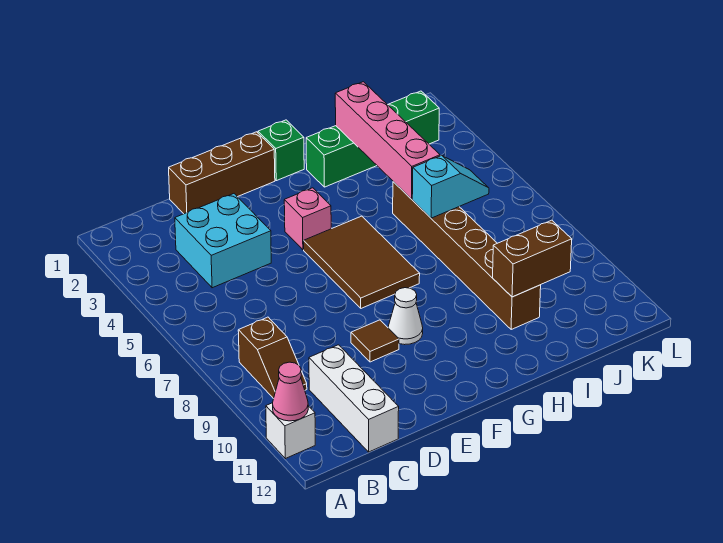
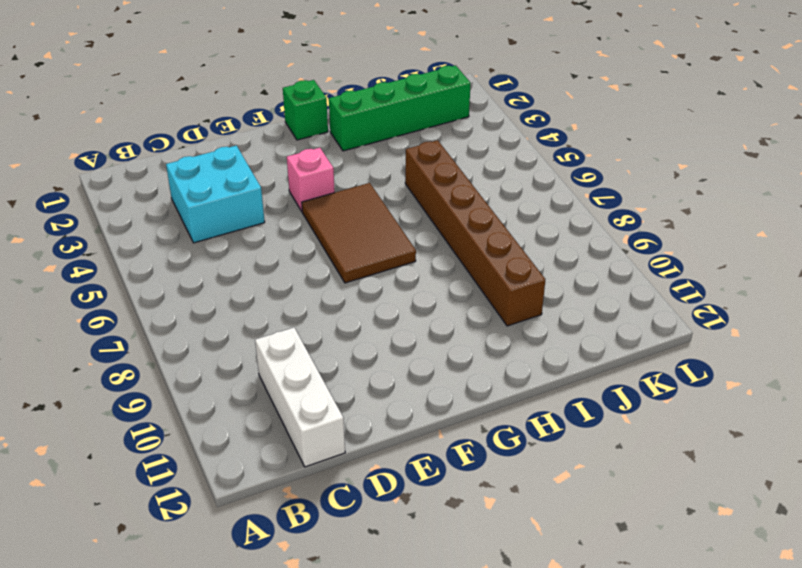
none -> white brick A11 level 1
none -> brown slope B8:B9 level 1 top 8
none -> brown brick D1:F1 level 1

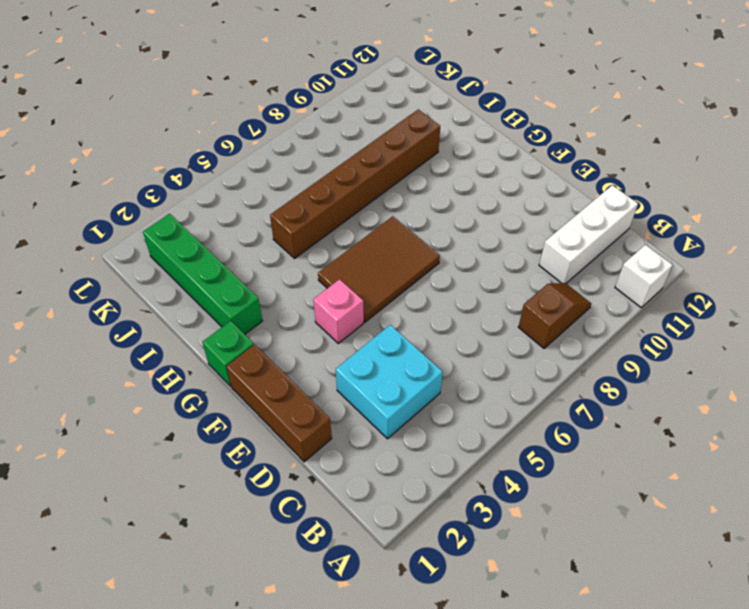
none -> brown tile E9 level 1
none -> white cone F9 level 1
none -> pink cone A11 level 2

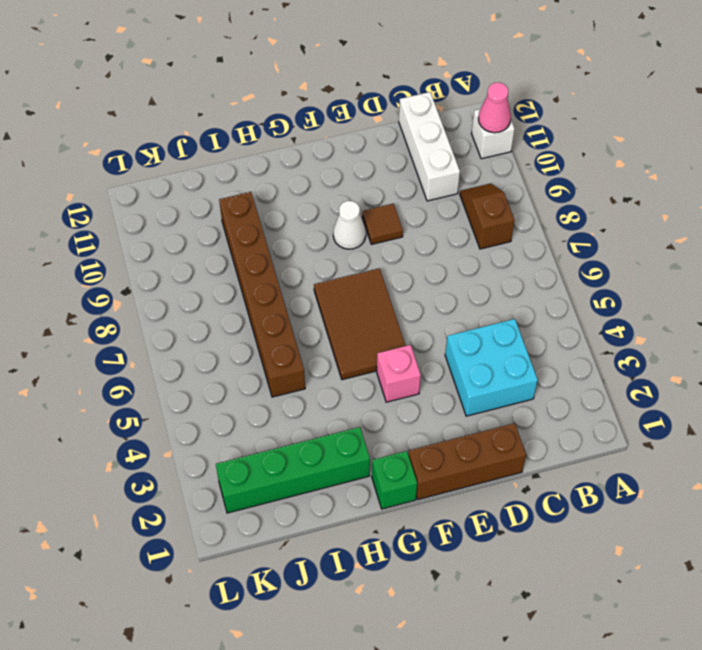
none -> pink brick I2:I5 level 2
none -> cyan slope I6:J6 level 2 top I
none -> brown brick I10:J10 level 2

